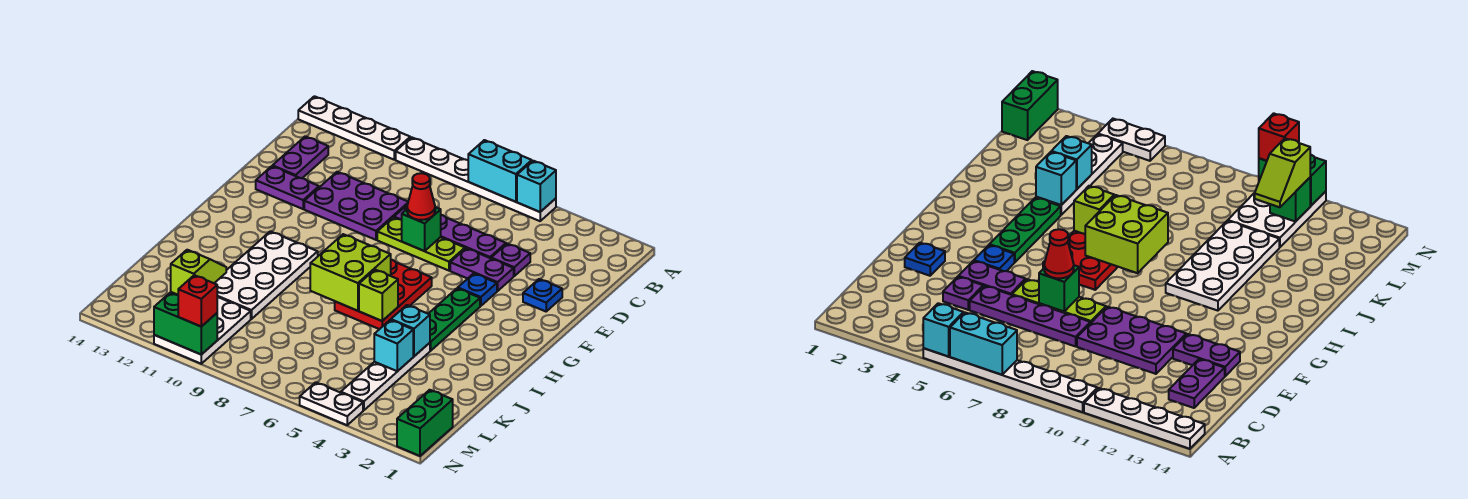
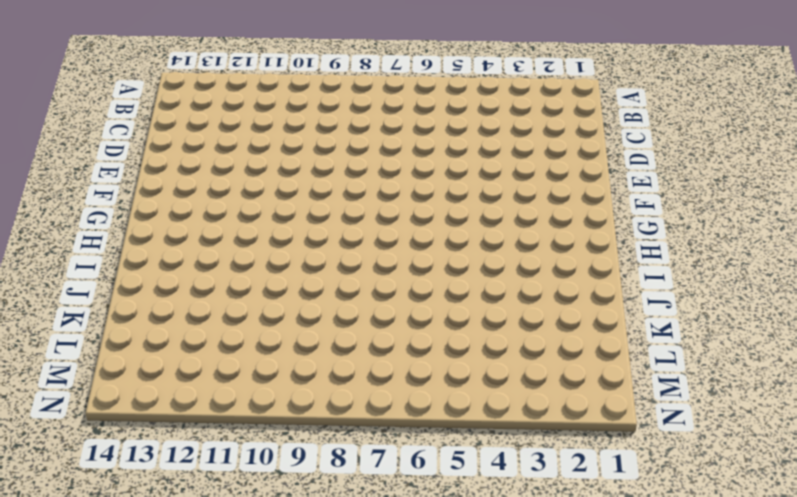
none -> white plate A5:A10 level 1
none -> white plate A11:A14 level 1
none -> purple plate C13:D13 level 1
none -> purple plate D4 level 1

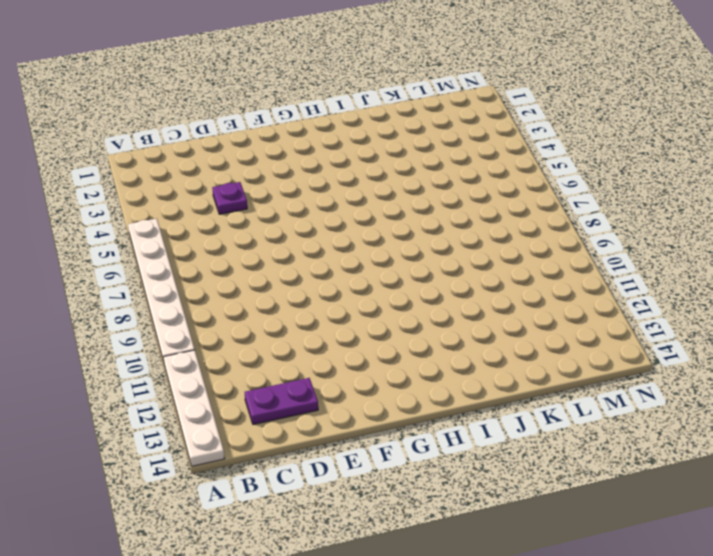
none -> purple plate D5:D8 level 1
none -> purple plate D9:E11 level 1
none -> blue plate E2 level 1
none -> purple plate E4:E5 level 1

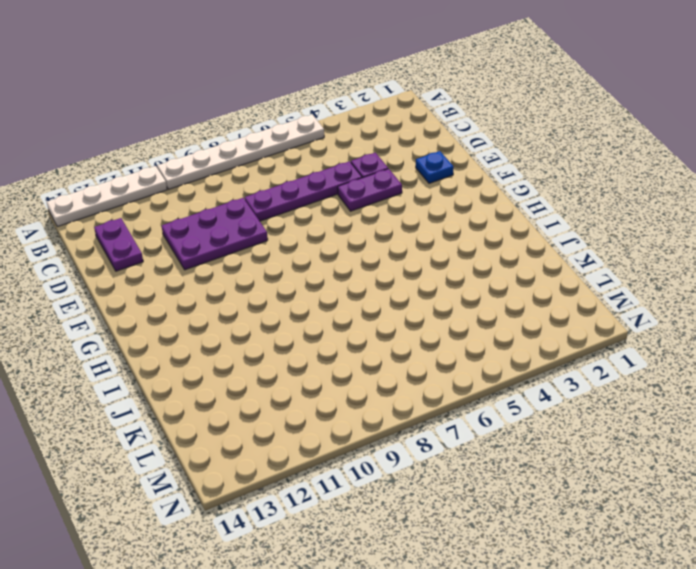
none -> lime plate E6:E8 level 1
none -> purple plate E12:E13 level 1
none -> blue plate F4 level 1
none -> green plate G4:I4 level 1

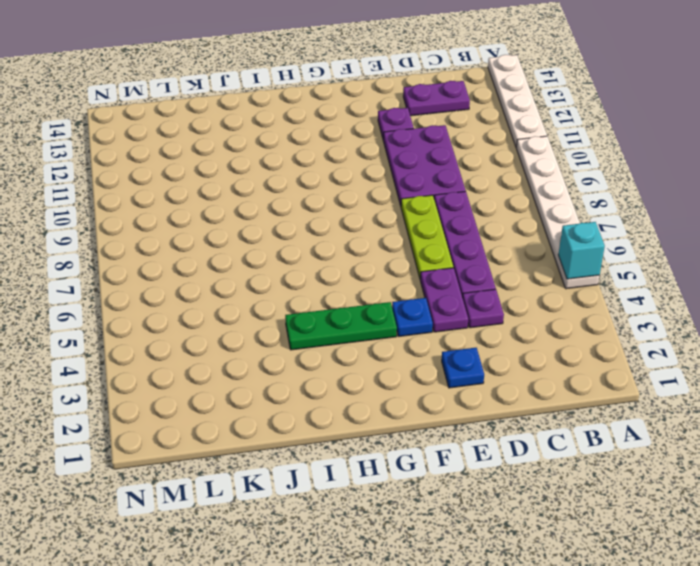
purple plate E12 level 1 -> purple plate E12:E13 level 1
none -> red plate G6:I7 level 1
none -> white plate H10:K11 level 1
none -> white plate J4:M4 level 1
none -> white plate L10:N11 level 1

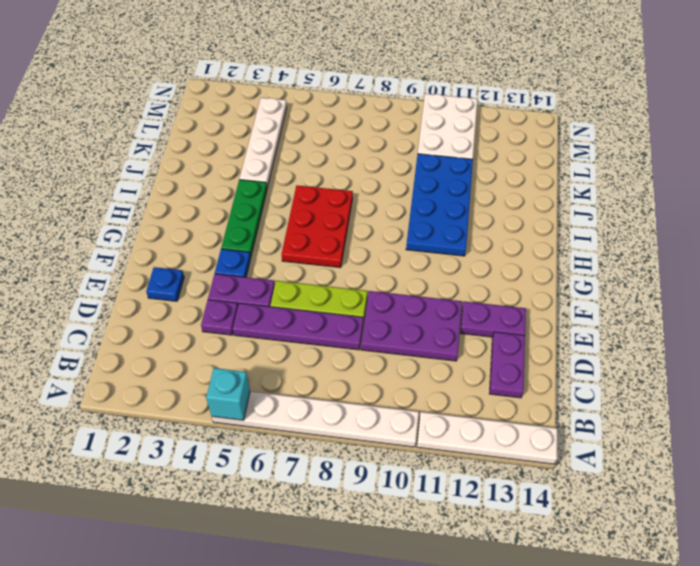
blue plate H10:K11 level 1 -> white plate H10:K11 level 1
none -> green brick M1:N1 level 1
none -> white plate N4:N5 level 1
none -> cyan brick A6:A7 level 2
none -> green brick E7 level 2

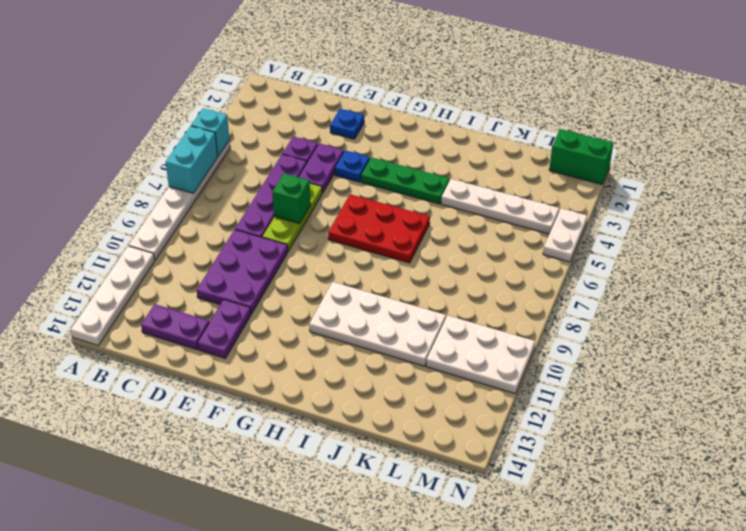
none -> lime brick H7:I8 level 2
none -> lime brick I6 level 2
none -> cyan brick J4 level 2
none -> cyan brick K4 level 2

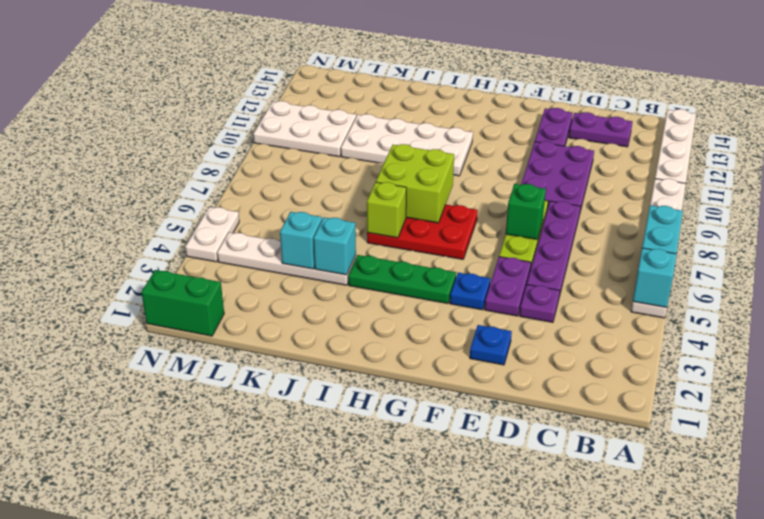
none -> green brick M11 level 2
none -> green brick N10:N11 level 2
none -> red cone E7 level 3
none -> lime slope L11:M11 level 3 top M

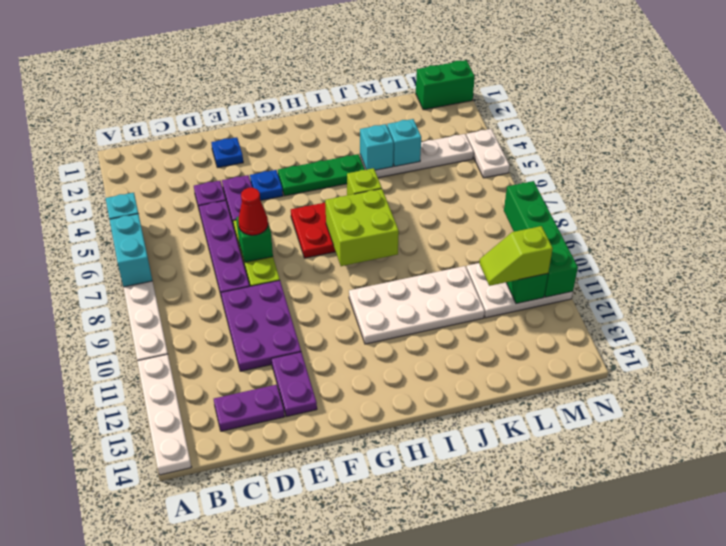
green brick N8:N11 level 2 -> green brick N10:N11 level 2
none -> red brick N10 level 3

